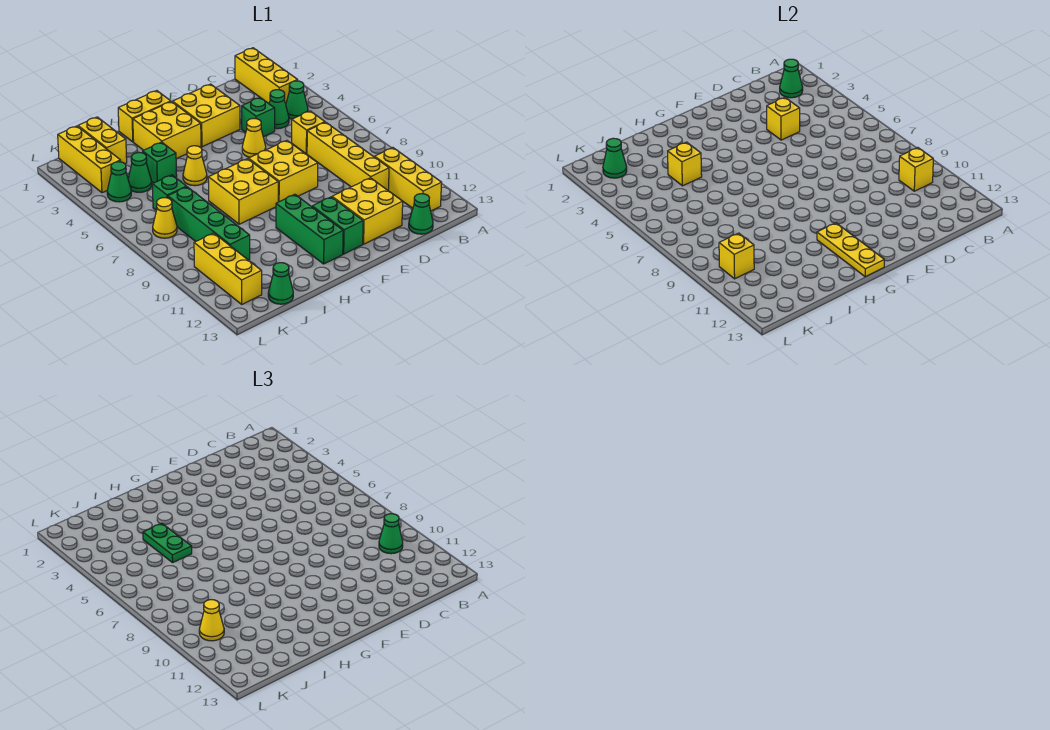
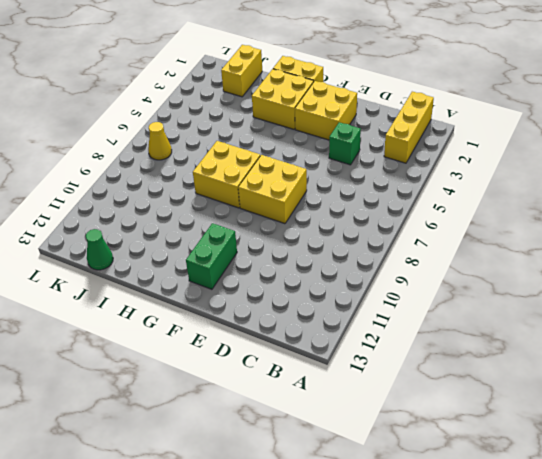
none -> green cone B4 level 1
none -> yellow brick B10:B12 level 1
none -> green cone C4 level 1
none -> yellow brick C6 level 1

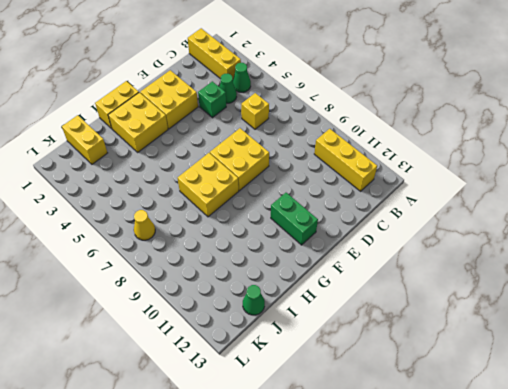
none -> yellow brick C7:C10 level 1
none -> green cone C13 level 1
none -> yellow brick D11:E12 level 1
none -> yellow cone E5 level 1

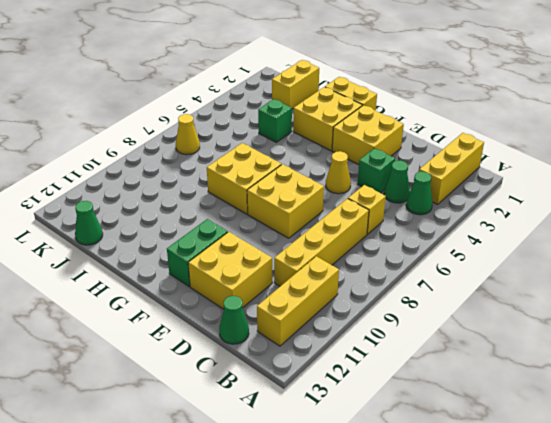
none -> green brick G10:G12 level 1
none -> yellow cone H5 level 1
none -> green cone J4 level 1
none -> green brick J6 level 1

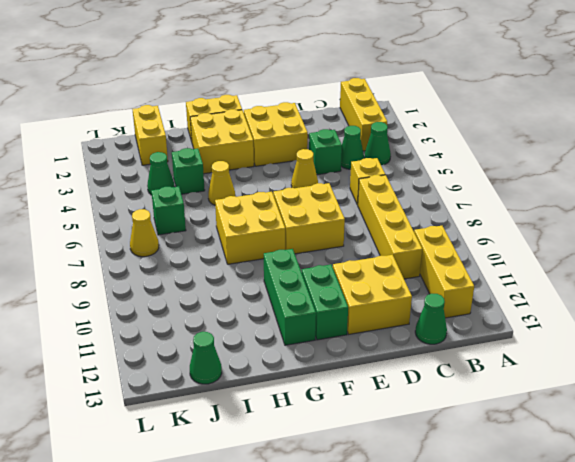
none -> green brick J7:J10 level 1
none -> yellow brick K1:K3 level 1
none -> green cone K4 level 1
none -> yellow brick K10:K12 level 1

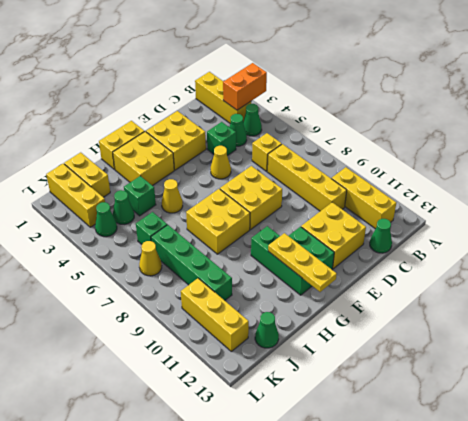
orange brick A3:B3 level 2 -> none
none -> green cone B2 level 2
none -> yellow brick B10 level 2
none -> yellow brick D4 level 2
none -> yellow brick I4 level 2

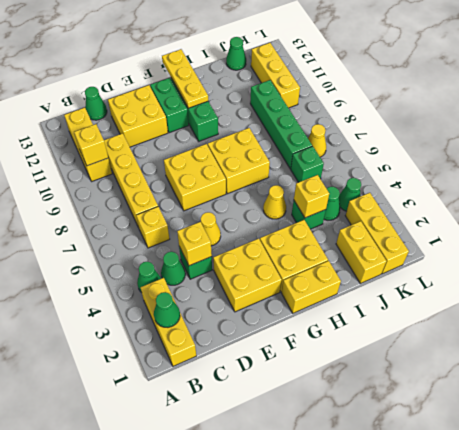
none -> green cone K2 level 2
none -> yellow brick K10 level 2
none -> green cone B10 level 3
none -> green plate I4:I5 level 3

